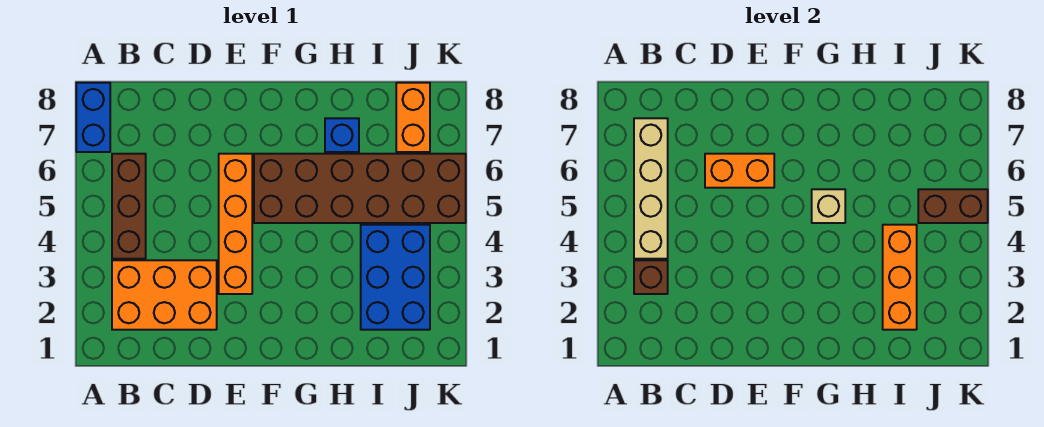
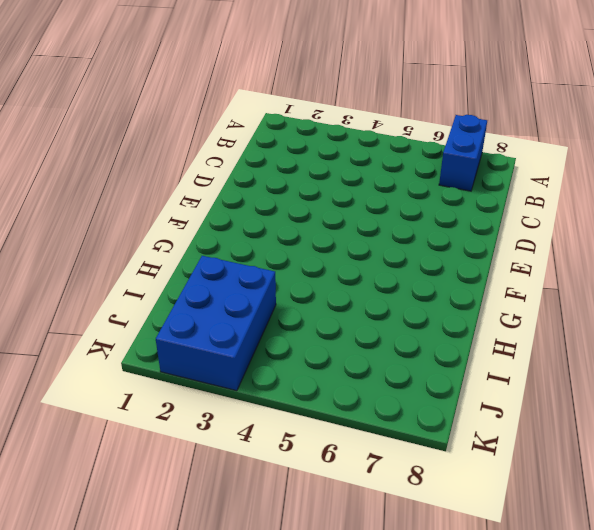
blue brick A7:B7 level 1 -> blue brick A7:A8 level 1
blue brick I2:K3 level 1 -> blue brick I2:J4 level 1
none -> orange brick B2:D3 level 1
none -> brown brick B4:B6 level 1
none -> orange brick E3:E6 level 1

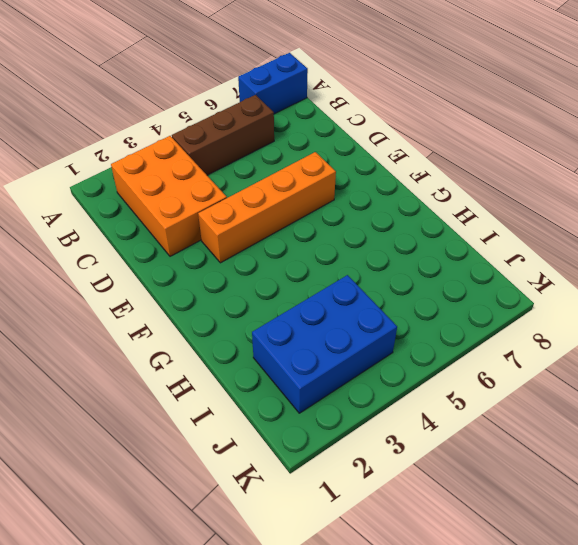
none -> brown brick F5:K6 level 1
none -> blue brick H7 level 1
none -> orange brick J7:J8 level 1

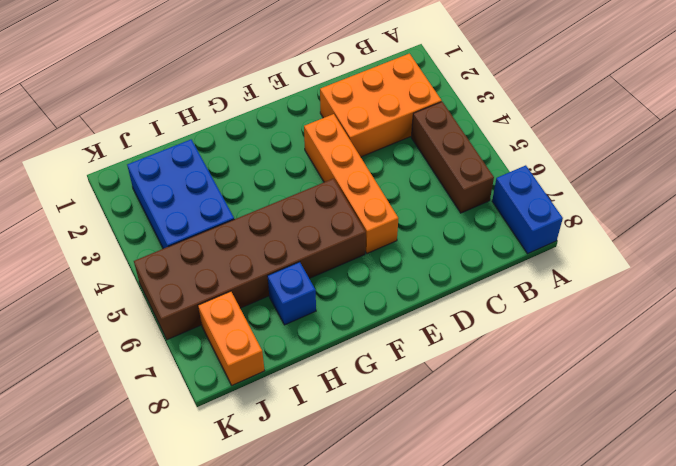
none -> brown brick B3 level 2
none -> tan brick B4:B7 level 2
none -> orange brick D6:E6 level 2

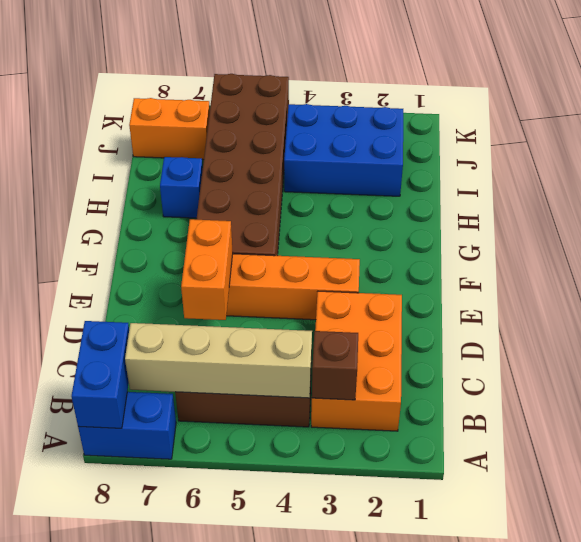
blue brick A8:B8 level 2 -> none
none -> tan brick G5 level 2
none -> orange brick I2:I4 level 2
none -> brown brick J5:K5 level 2

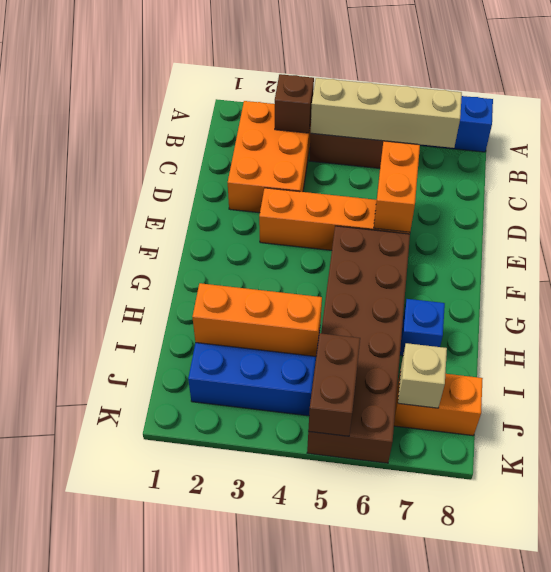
tan brick J7 level 2 -> tan brick G5 level 2

